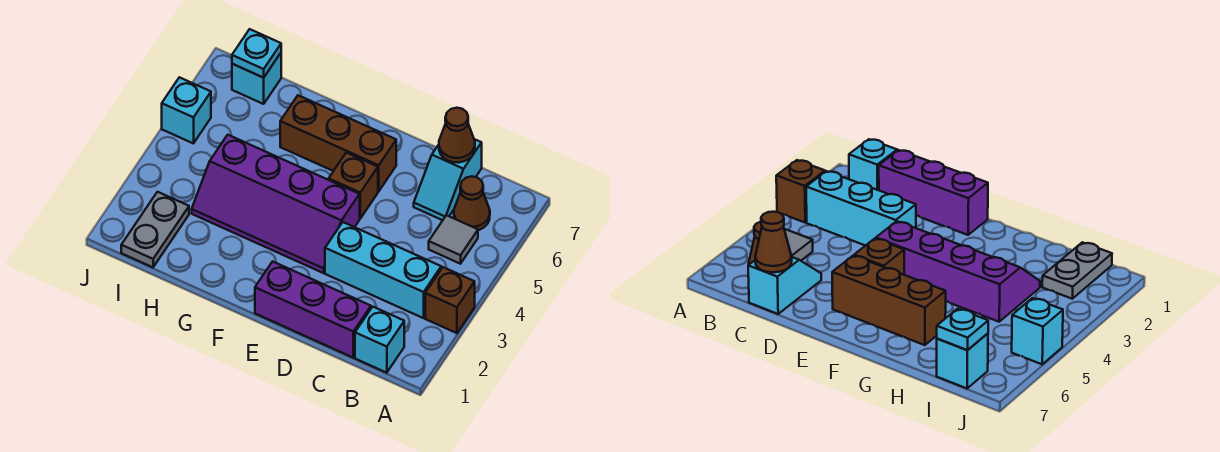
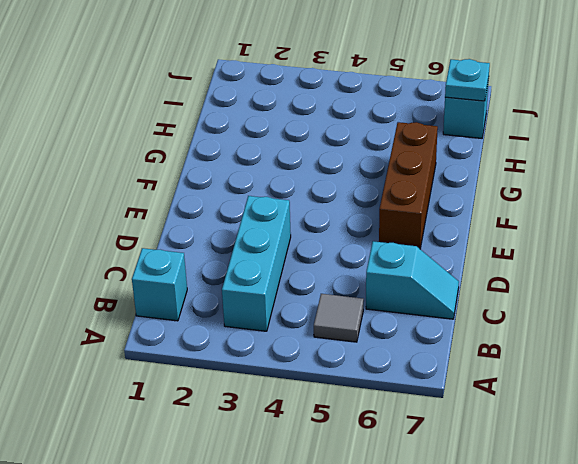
cyan slope C6:C7 level 1 top 6 -> cyan slope C6:C7 level 1 top 7
none -> brown brick A3 level 1
none -> brown cone B6 level 1
none -> purple brick C1:E1 level 1

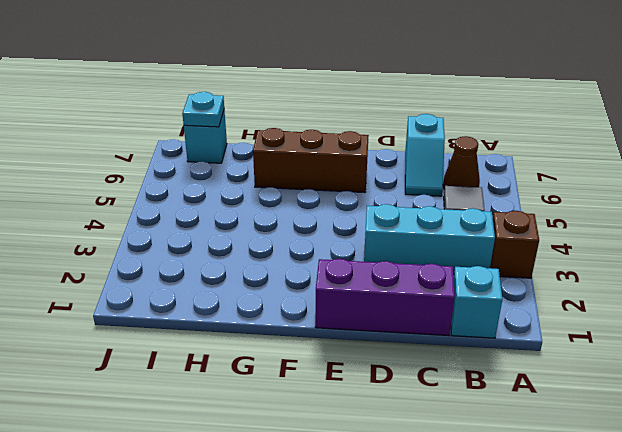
none -> purple slope E3:H4 level 1 top 4
none -> brown brick E5 level 1
none -> grey plate I1:I2 level 1

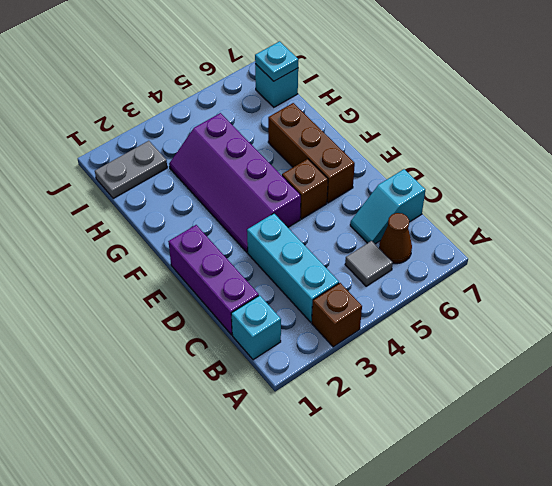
none -> cyan brick J5 level 1
none -> brown cone C7 level 2

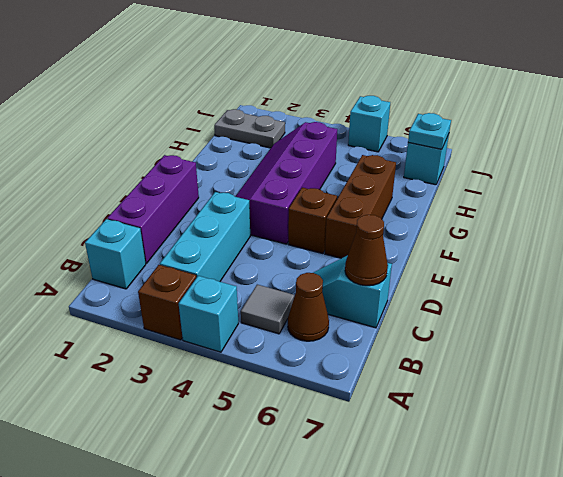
cyan brick A4 level 1 -> none

